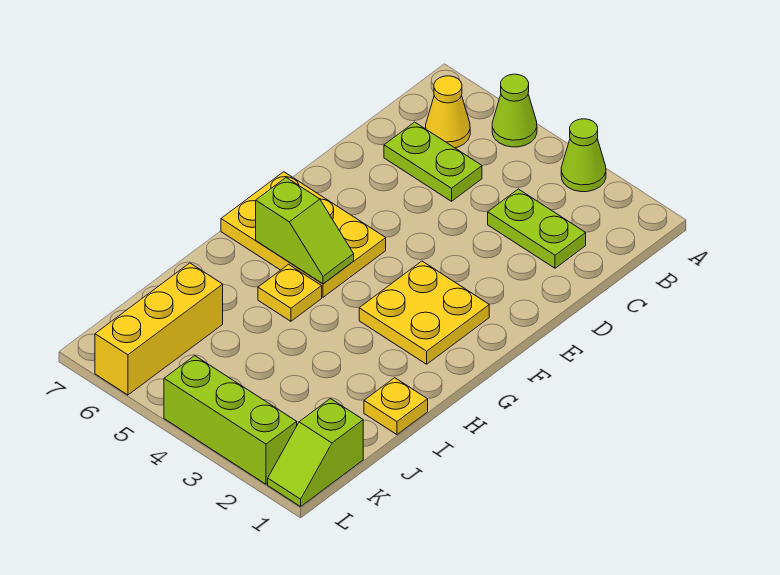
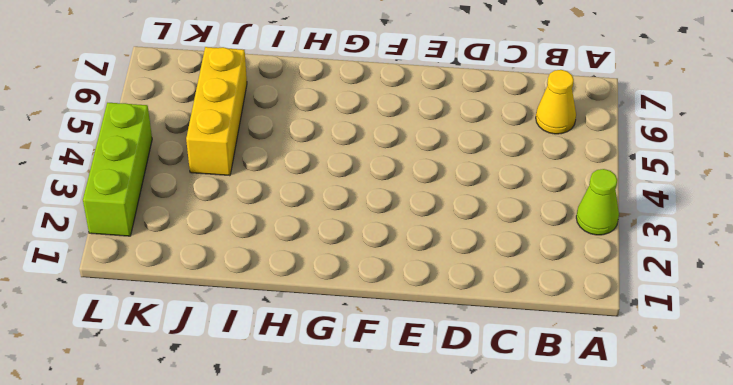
yellow brick J4:J6 level 1 -> yellow brick J6:L6 level 1
none -> lime cone A5 level 1
none -> lime plate C2:C3 level 1
none -> lime plate C5:C6 level 1

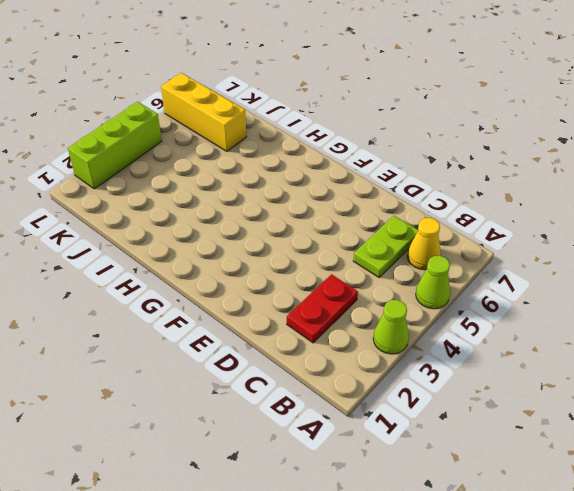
red plate C2:C3 level 1 -> lime plate C2:C3 level 1
none -> yellow plate F2:G3 level 1
none -> yellow plate F5:G7 level 1
none -> yellow plate H5 level 1

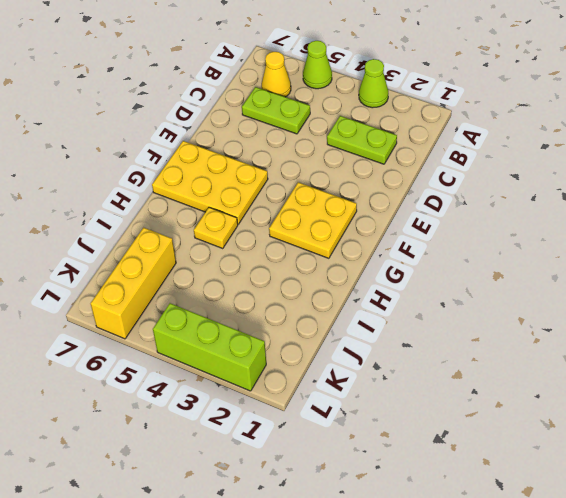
none -> yellow plate I1 level 1
none -> lime slope K1:L1 level 1 top K
none -> lime slope G5:G6 level 2 top 6

